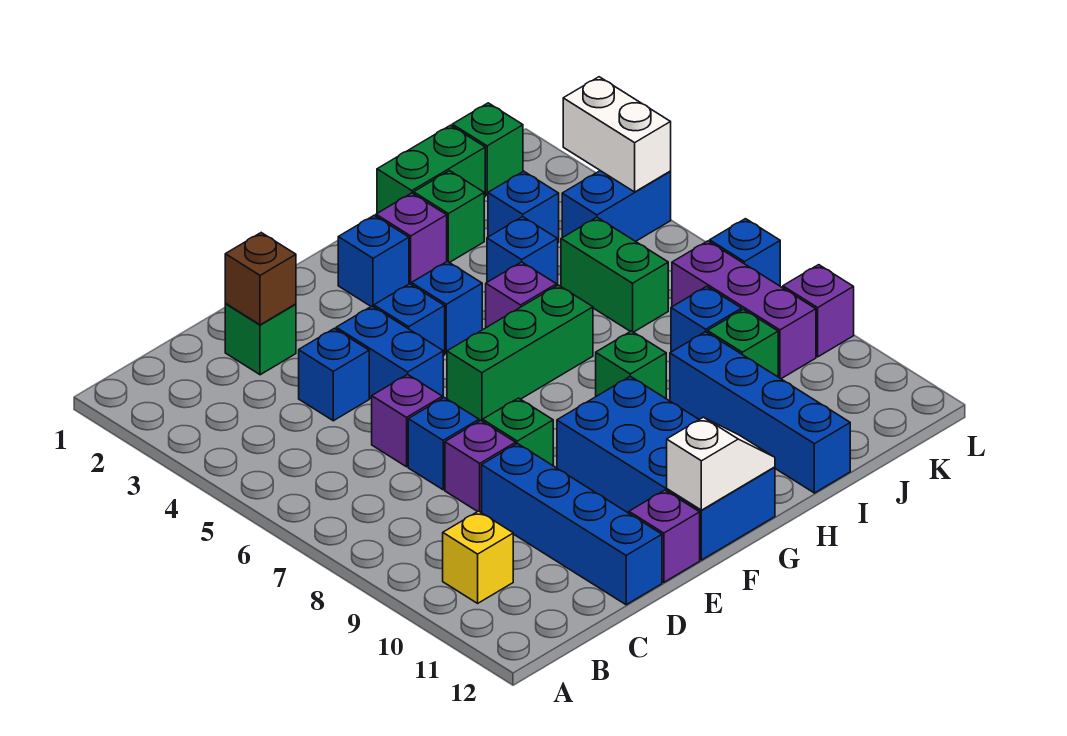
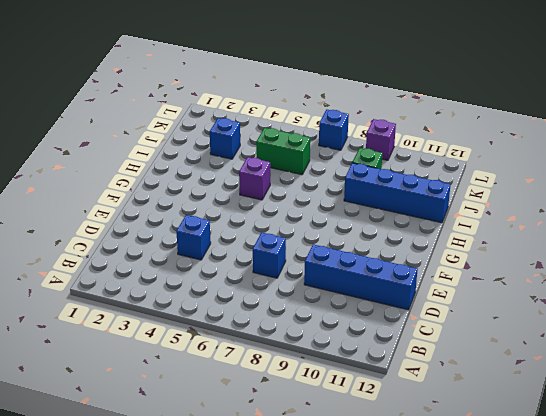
none -> yellow brick B10 level 1
none -> green brick D2 level 1
none -> purple brick D6 level 1
none -> purple brick D8 level 1

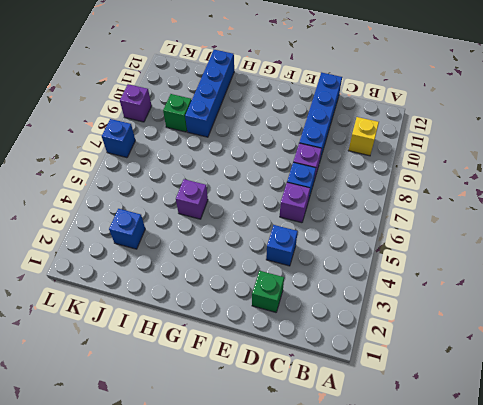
none -> blue brick E4:E5 level 1
none -> green brick E8 level 1
none -> purple brick E12 level 1
none -> blue brick F4 level 1

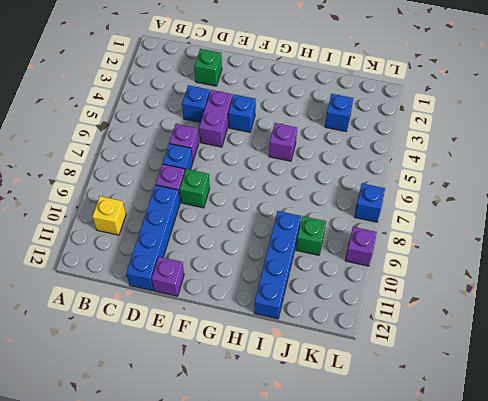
purple brick E4:E5 level 1 -> blue brick E4:E5 level 1
none -> green brick F6:H6 level 1
none -> blue brick F9:G12 level 1
none -> blue brick G2 level 1
none -> blue brick G4 level 1

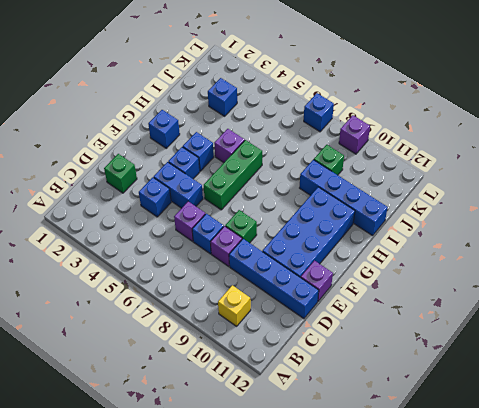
blue brick E10:H11 level 1 -> blue brick F9:G12 level 1
none -> purple brick H2 level 1
none -> green brick H8 level 1
none -> green brick I1:J1 level 1
none -> green brick I2 level 1

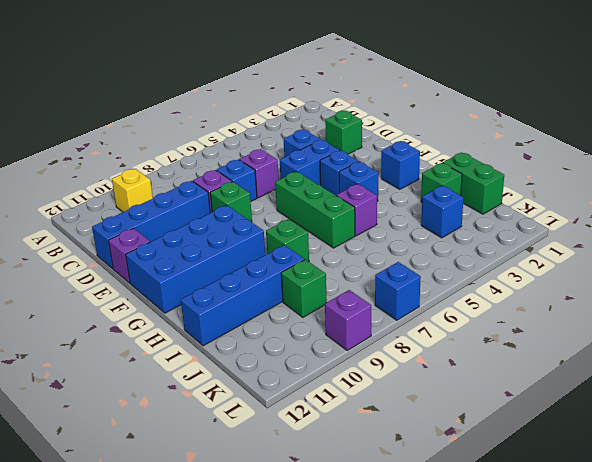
none -> purple brick H2 level 1
none -> blue brick I4 level 1
none -> green brick J5:J6 level 1
none -> blue brick J8 level 1

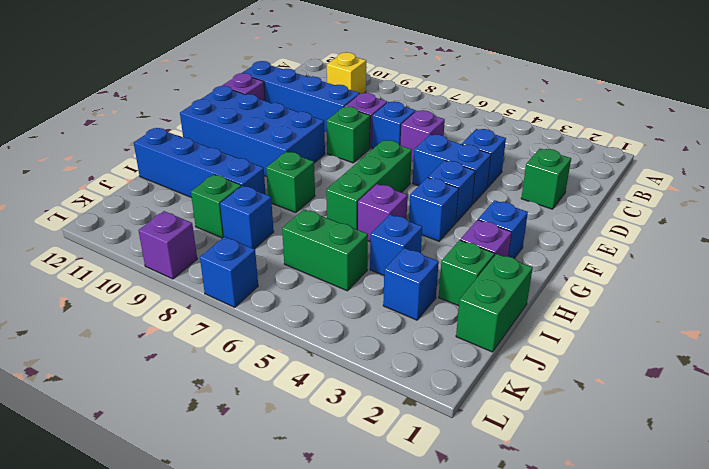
none -> green brick K1 level 1
none -> blue brick K4:L4 level 1
none -> purple brick K7:K9 level 1
none -> brown brick D2 level 2

